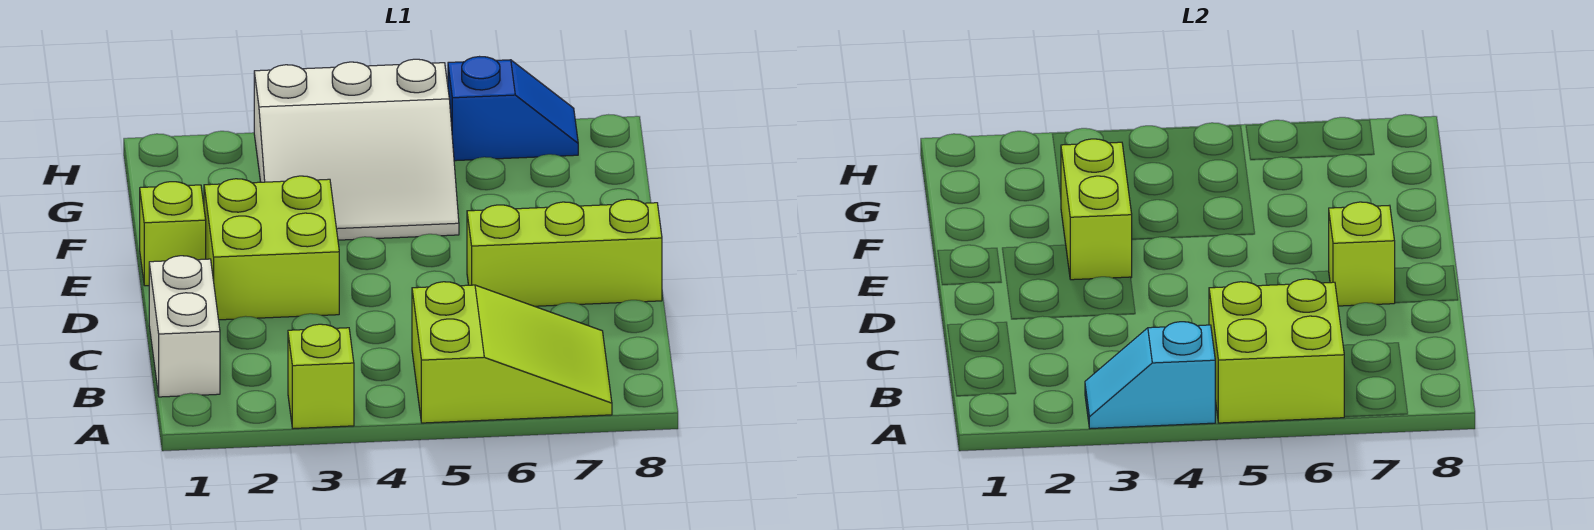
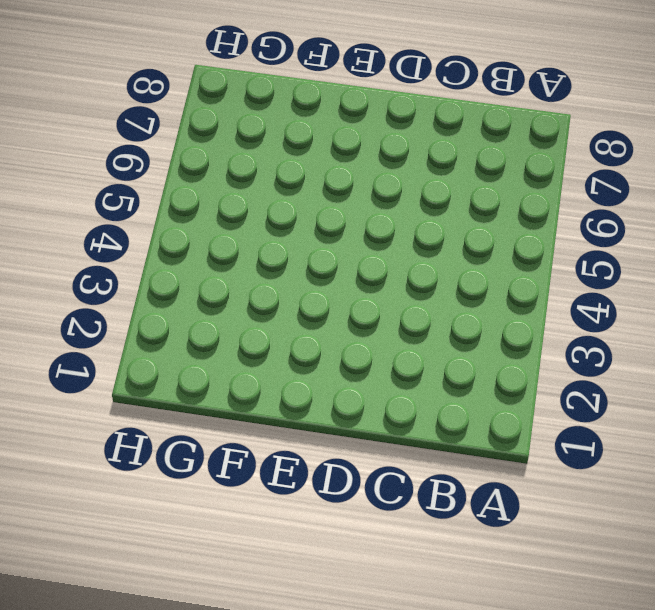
none -> lime brick A3 level 1
none -> lime slope A5:B7 level 1 top 5
none -> white brick B1:C1 level 1

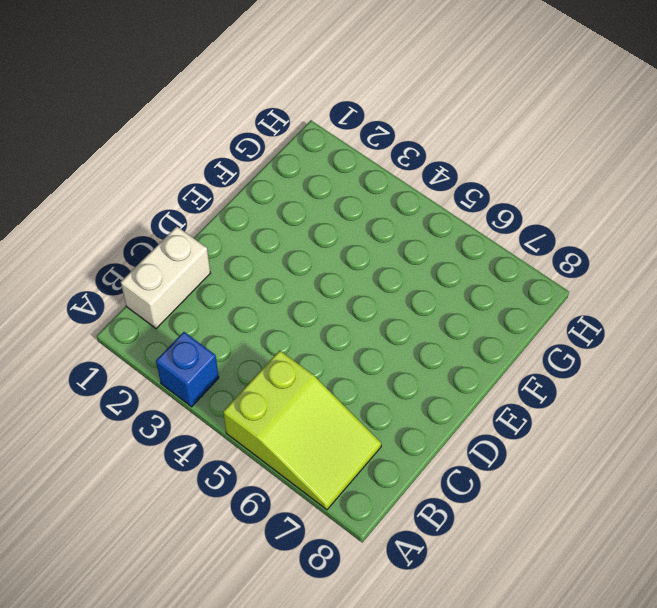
blue brick A3 level 1 -> lime brick A3 level 1
none -> lime brick D2:E3 level 1
none -> lime brick D6:D8 level 1
none -> lime brick E1 level 1

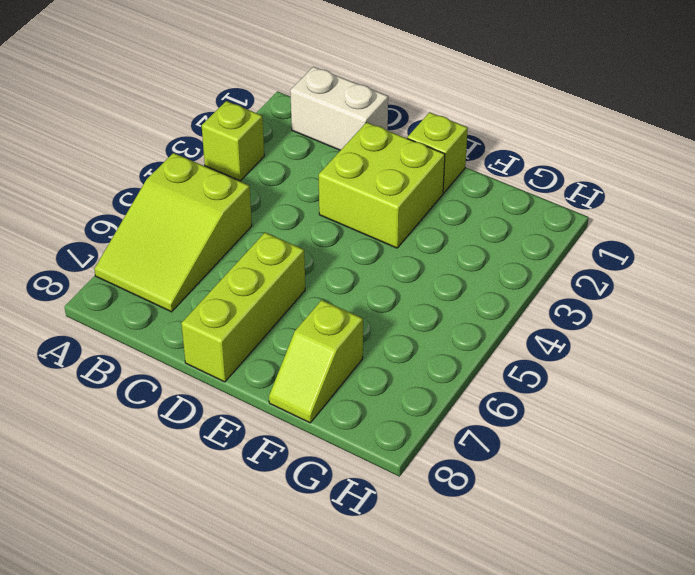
lime slope F7:F8 level 1 top 7 -> none
none -> white slope F3:H5 level 1 top H
none -> blue slope H6:H7 level 1 top 6
none -> cyan slope A3:A4 level 2 top 4

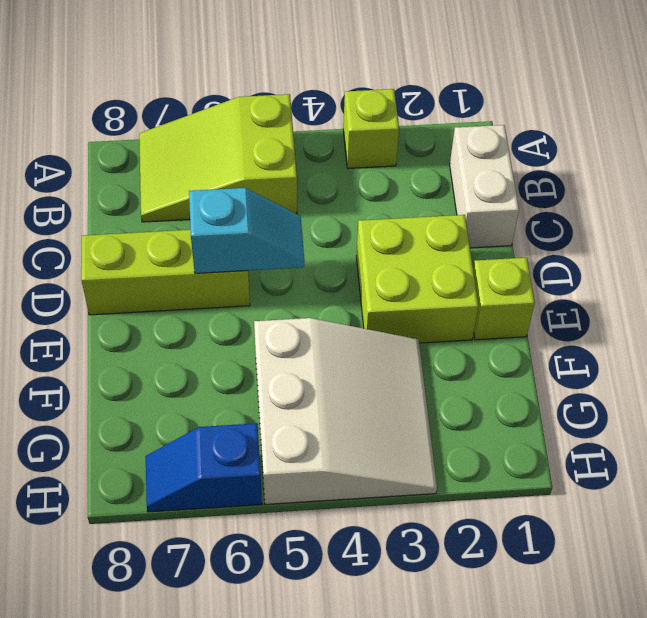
cyan slope D5:D6 level 2 top 6 -> cyan slope A3:A4 level 2 top 4
white slope F3:H5 level 1 top 5 -> white slope F3:H5 level 1 top H
none -> lime brick A5:B6 level 2
none -> lime brick D7 level 2
none -> lime brick E3:F3 level 2

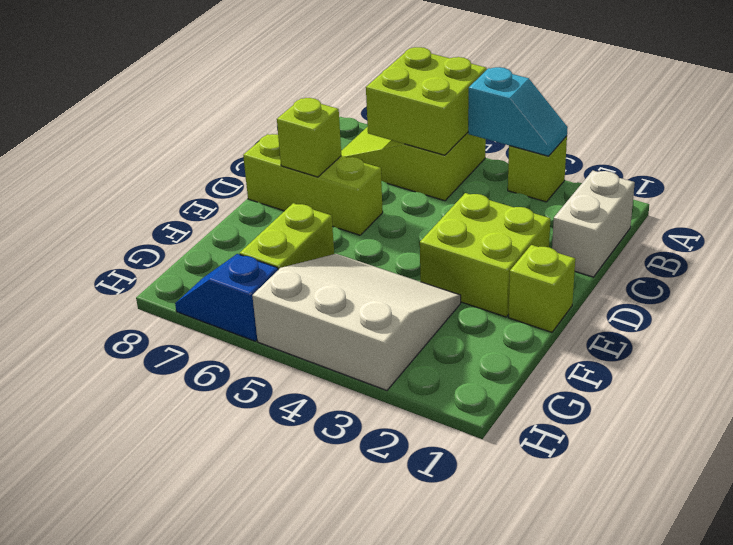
lime brick F6:G6 level 1 -> lime brick E3:F3 level 2

